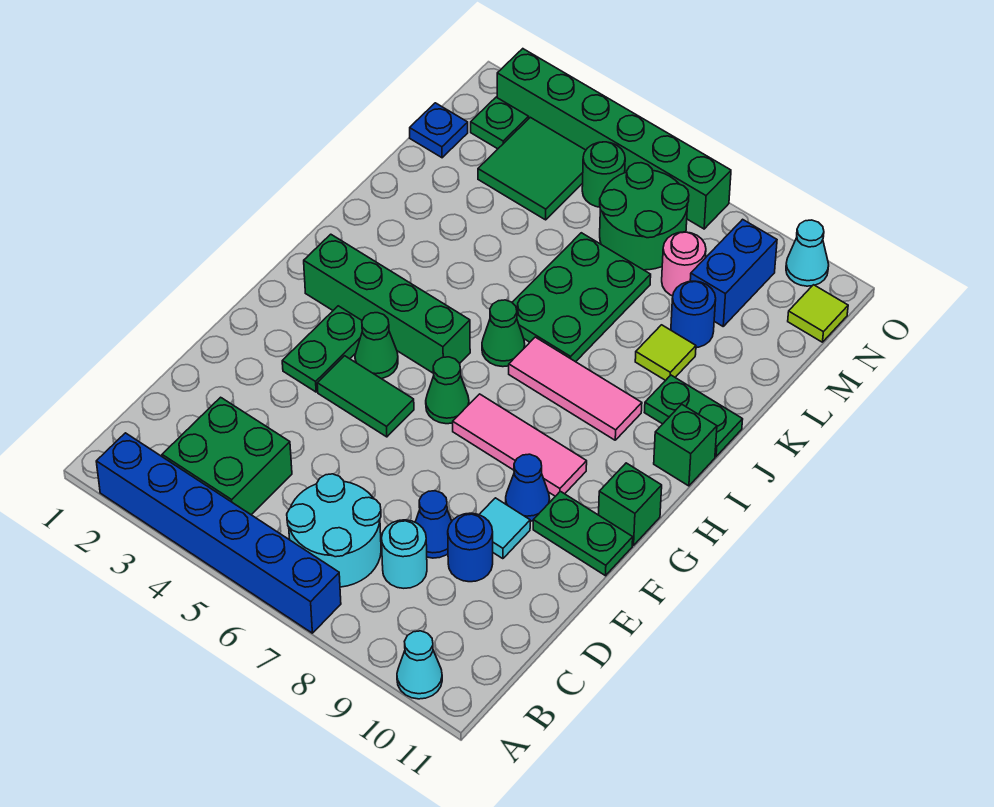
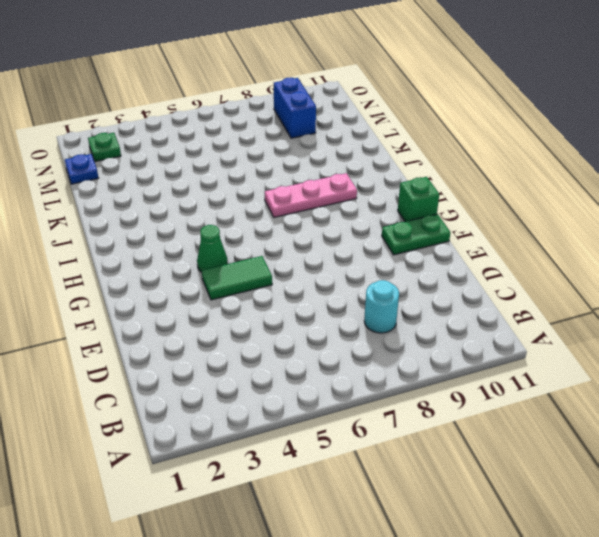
pink plate I7:I9 level 1 -> pink tile I7:I9 level 1
none -> blue brick A2:A7 level 1
none -> cyan cone A10 level 1
none -> green brick B3:C4 level 1
none -> cyan round brick B6:C7 level 1

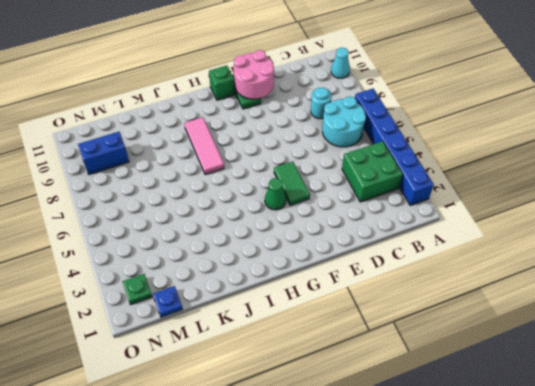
pink round brick E10:F11 level 2 -> none
none -> blue cone D8 level 1
none -> blue round brick D9 level 1
none -> cyan tile E9 level 1
none -> green plate F3:G3 level 1

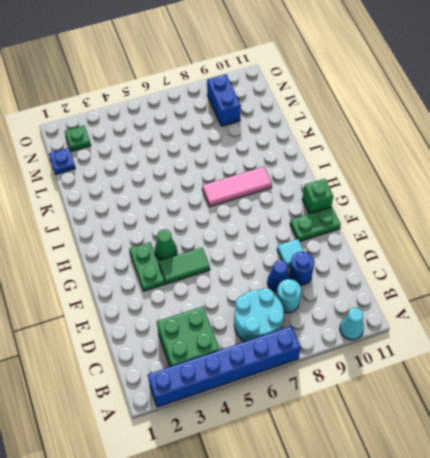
none -> blue cone F9 level 1
none -> green cone G6 level 1
none -> pink tile G7:G9 level 1
none -> green brick H2:H5 level 1

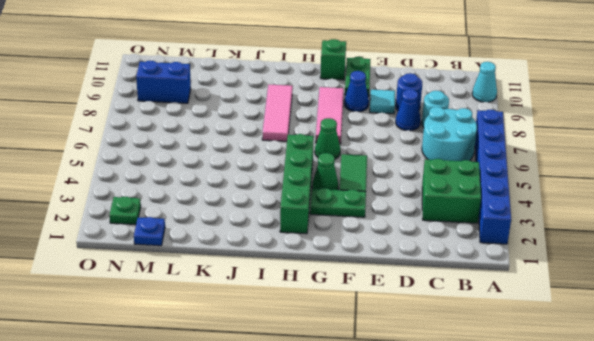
none -> green cone I6 level 1
none -> green brick I11 level 1
none -> green plate J6:L7 level 1
none -> green plate J10:J11 level 1

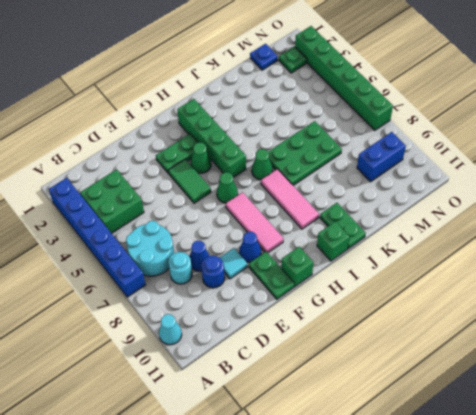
none -> lime tile K9 level 1
none -> blue round brick L9 level 1
none -> green tile M3:N4 level 1
none -> green round brick M6:N7 level 1

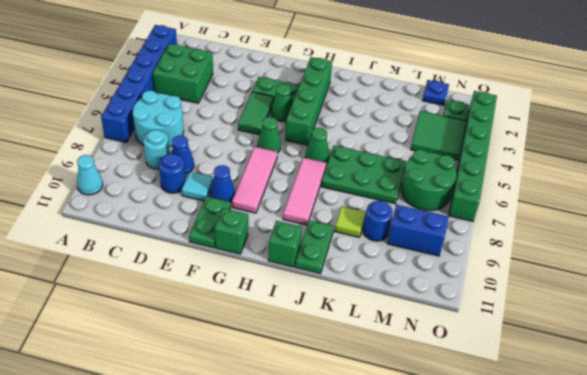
none -> pink round brick M8 level 1
none -> green round brick N5 level 1
none -> lime tile N11 level 1
none -> cyan cone O10 level 1

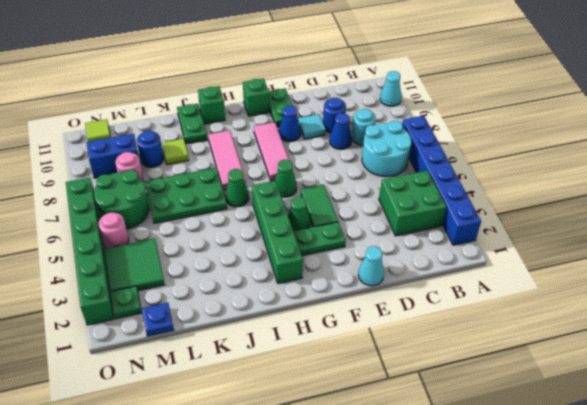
cyan cone E1 level 1 -> cyan cone O10 level 1
pink round brick N5 level 1 -> green round brick N5 level 1

